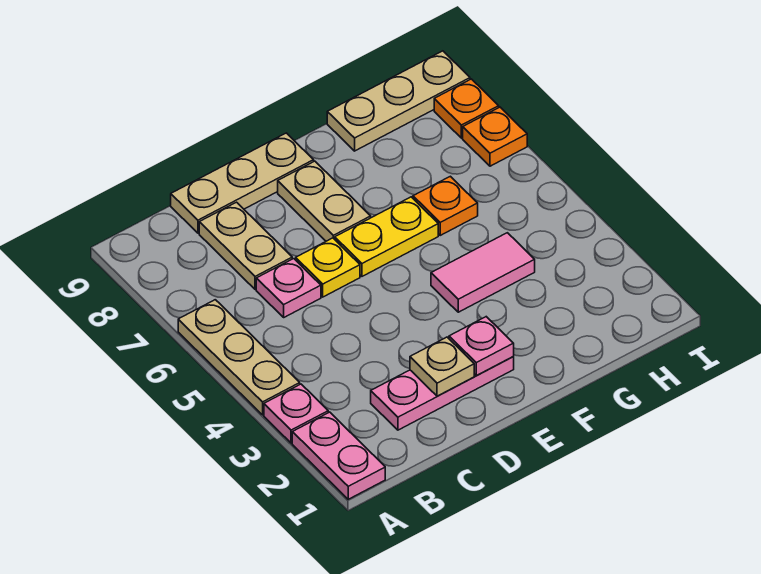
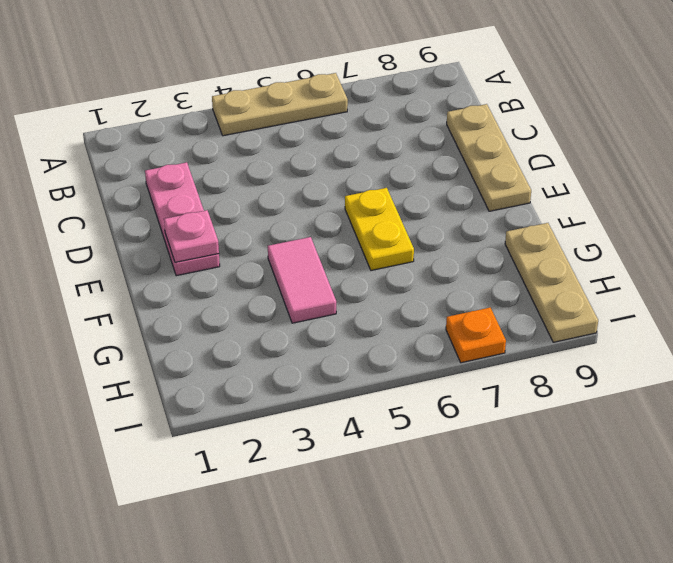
none -> pink plate A1:A2 level 1
none -> pink plate A3 level 1
none -> pink plate C6 level 1

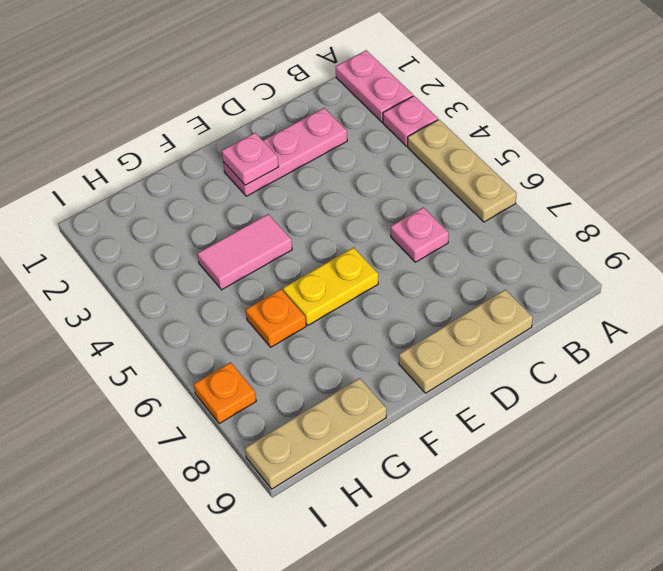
none -> tan plate C7:C8 level 1
none -> yellow plate D6 level 1
none -> tan plate E7:E8 level 1

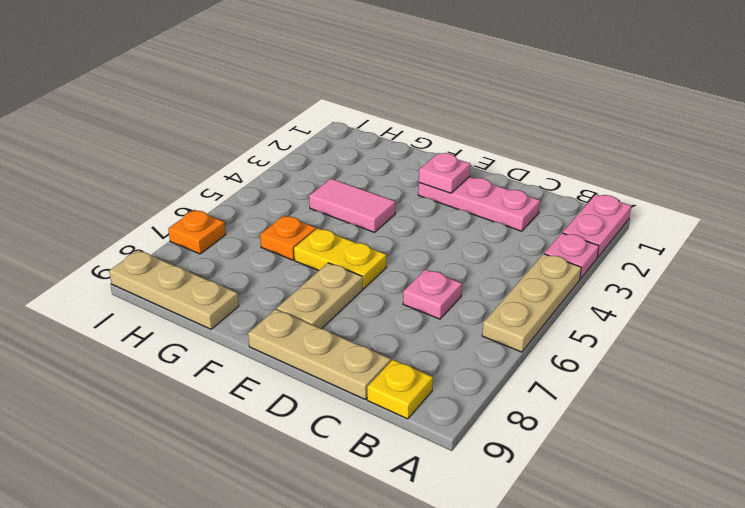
yellow plate B9 level 1 -> yellow plate D6 level 1
none -> tan plate C7:C8 level 1
none -> orange plate I8 level 1
none -> tan plate D2 level 2

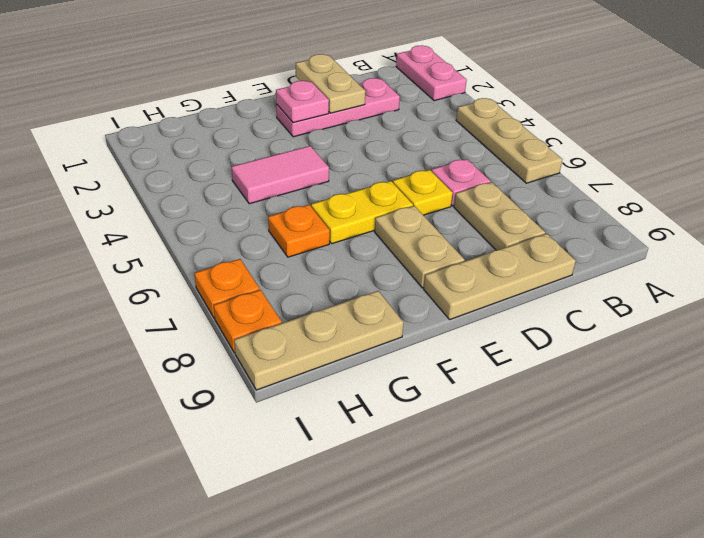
tan plate D1:D2 level 2 -> tan plate D2 level 2
none -> pink plate A3 level 1

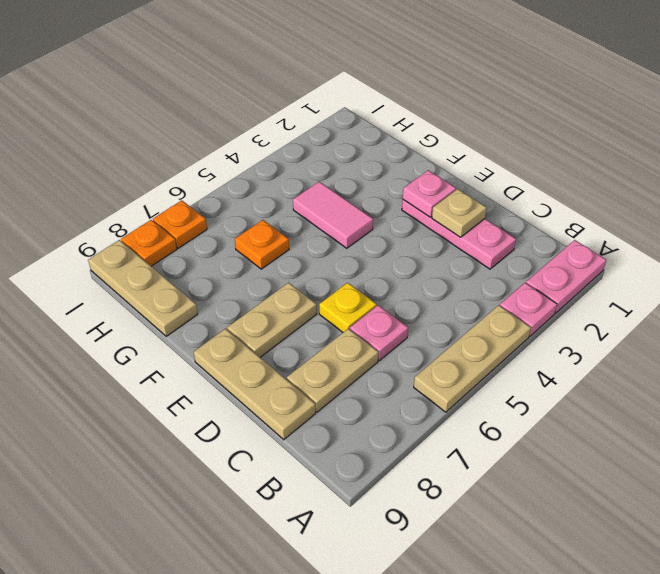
none -> yellow plate E6:F6 level 1

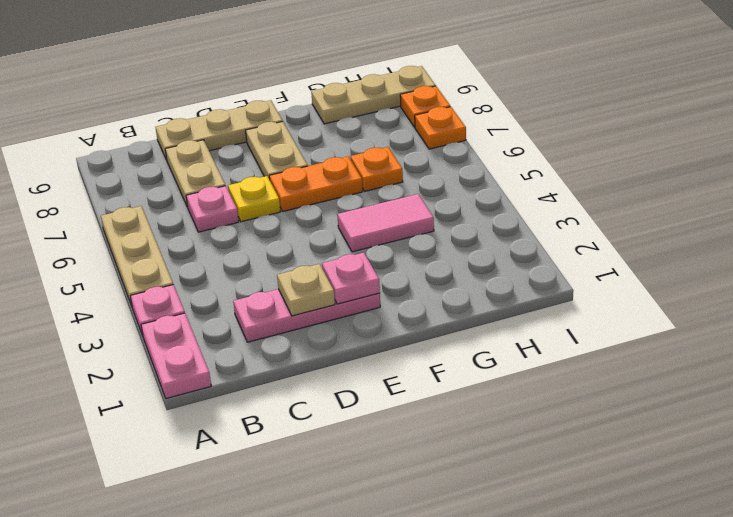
orange plate E6:F6 level 1 -> yellow plate E6:F6 level 1

